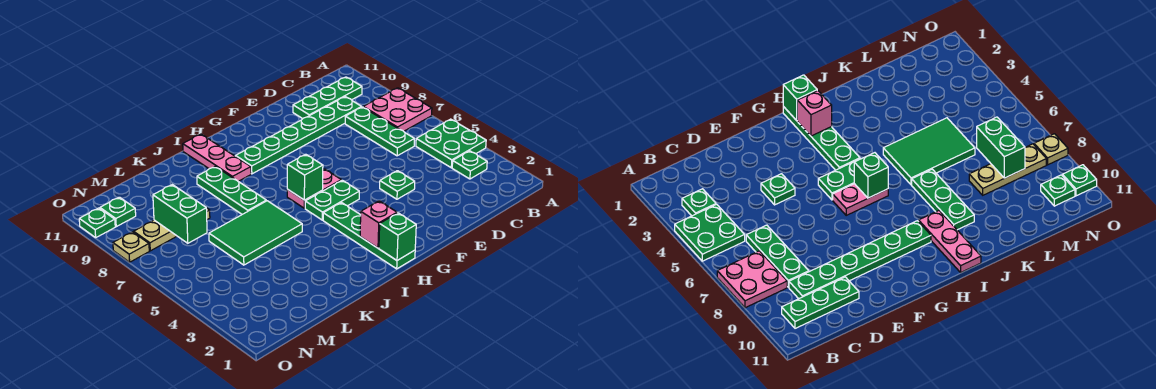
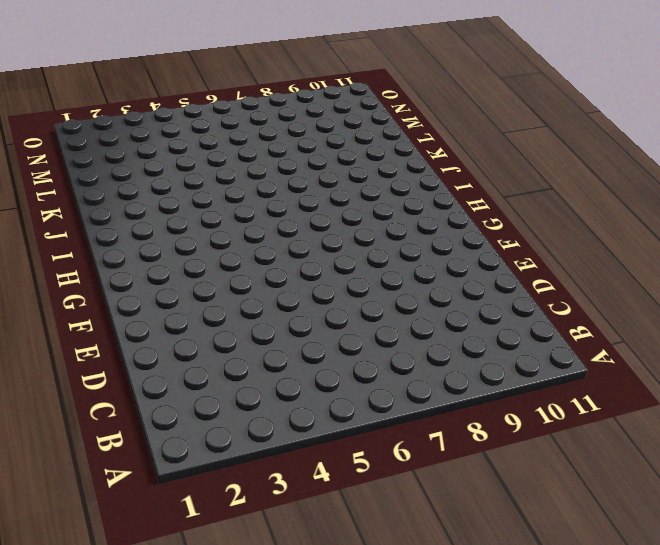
none -> green plate A4:B5 level 1
none -> pink plate A7:B8 level 1
none -> green plate B3 level 1

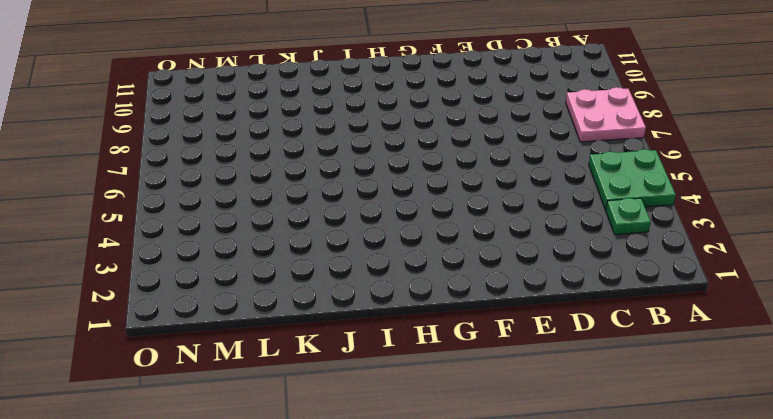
none -> green plate B10:D10 level 1
none -> green plate C6:C8 level 1
none -> green plate C9:H9 level 1

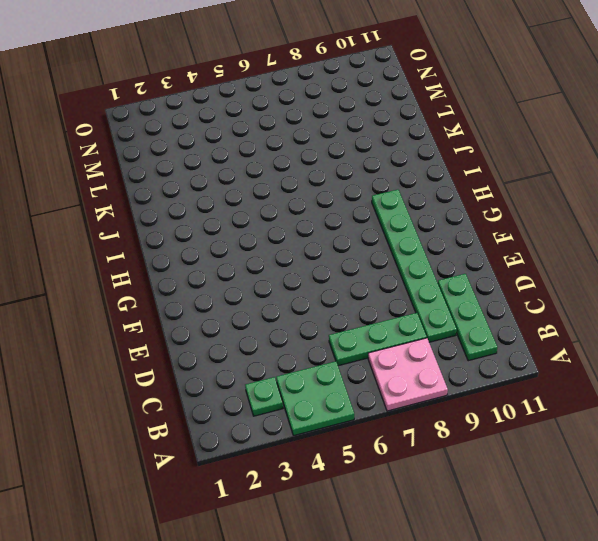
none -> green plate E4 level 1
none -> green plate G5:H5 level 1
none -> pink plate G6:H6 level 1

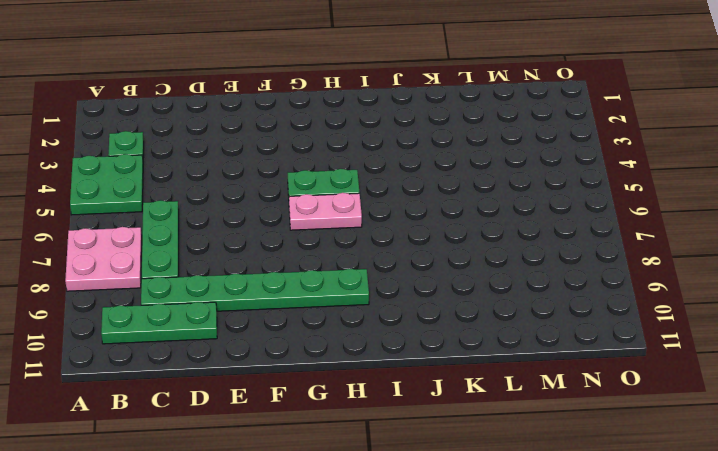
none -> green plate E4 level 1
none -> green plate H1:H4 level 1
none -> pink plate I9:I11 level 1

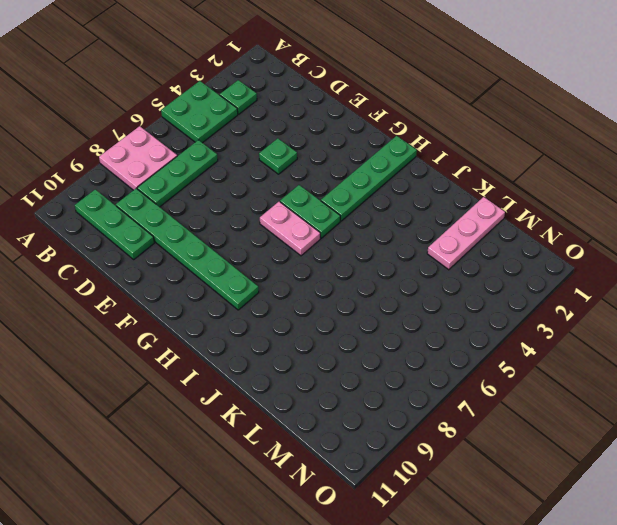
pink plate L1:L3 level 1 -> pink plate I9:I11 level 1
none -> green tile J5:L6 level 1
none -> green plate J7:J9 level 1
none -> tan plate L8:N8 level 1

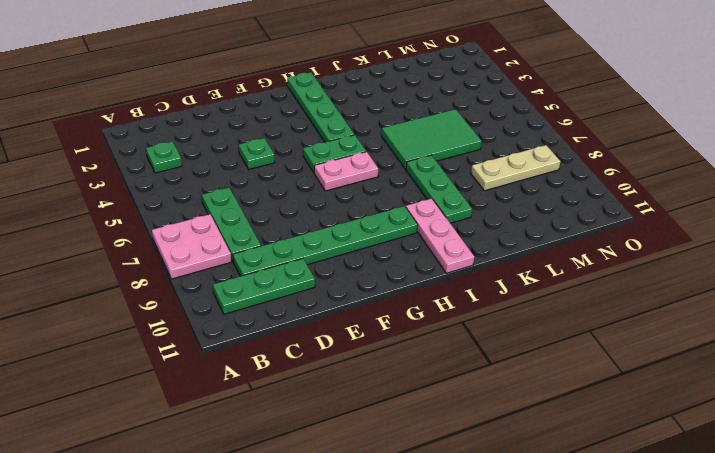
none -> green plate A4:B5 level 1
none -> green plate N10 level 1
none -> tan plate O8 level 1

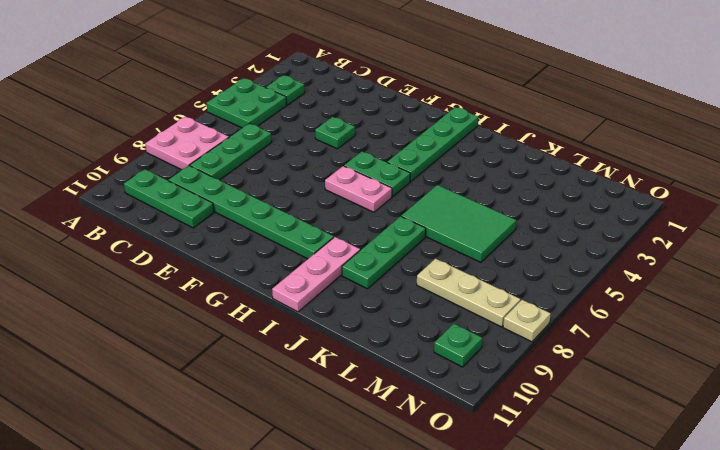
none -> green plate O10 level 1
none -> green brick H1 level 2
none -> pink brick H2 level 2

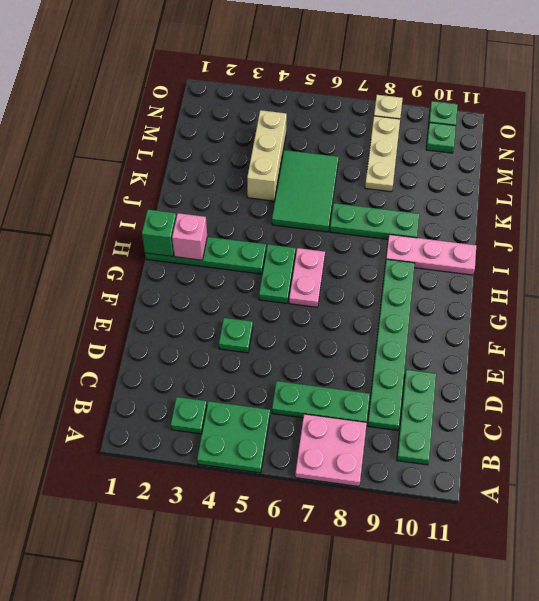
tan brick K4:M4 level 1 -> none
none -> green brick H6 level 2
none -> green brick M7:M8 level 2

